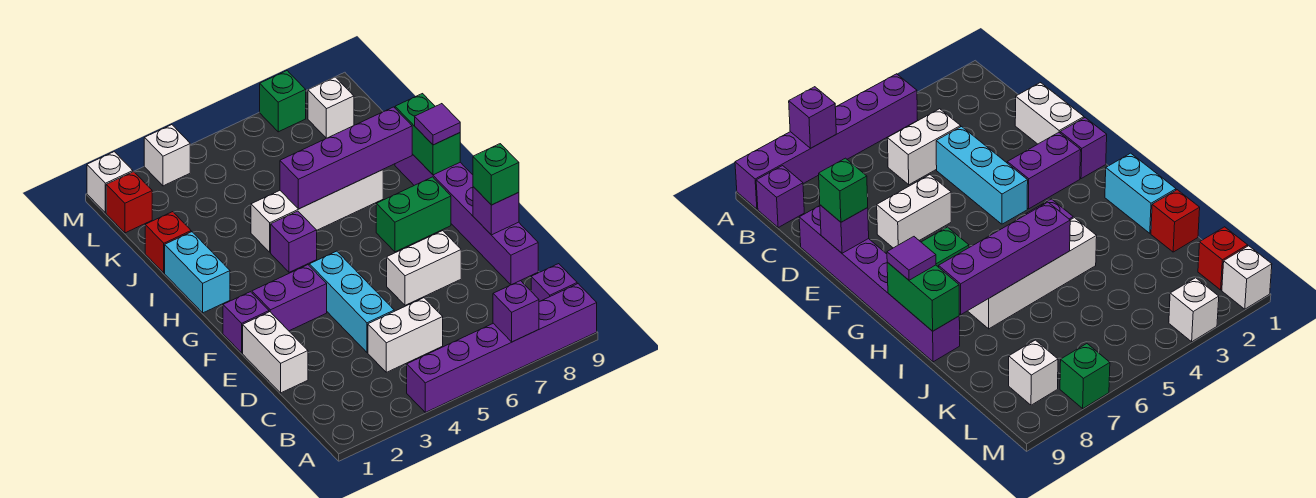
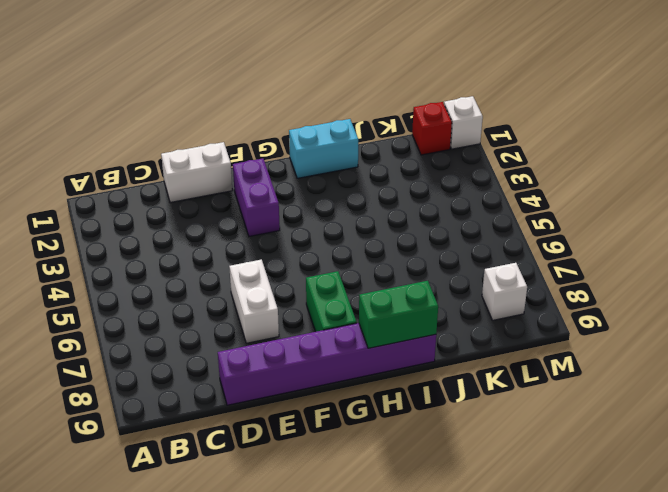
none -> purple brick A4:A9 level 1
none -> purple brick B9 level 1
none -> white brick C4:C5 level 1

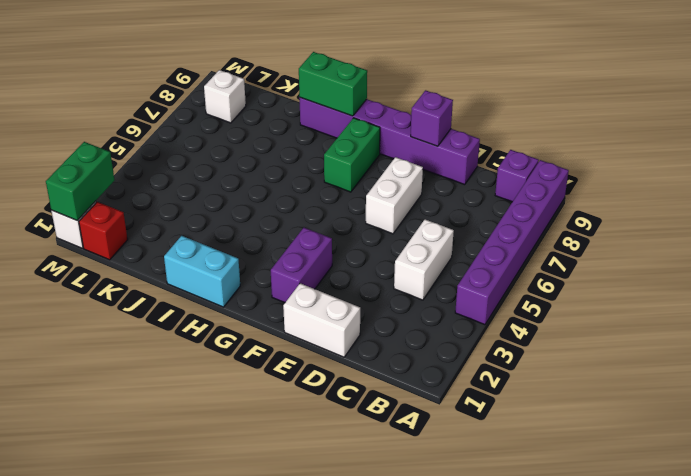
green brick M1:M2 level 2 -> none
none -> cyan brick D4:F4 level 1
none -> purple brick F1 level 1
none -> purple brick H4 level 1

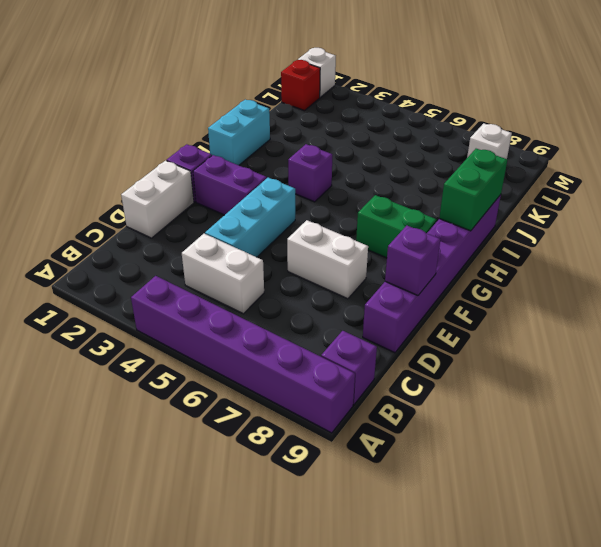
none -> white brick I4:I7 level 1
none -> red brick J1 level 1
none -> white brick M3 level 1

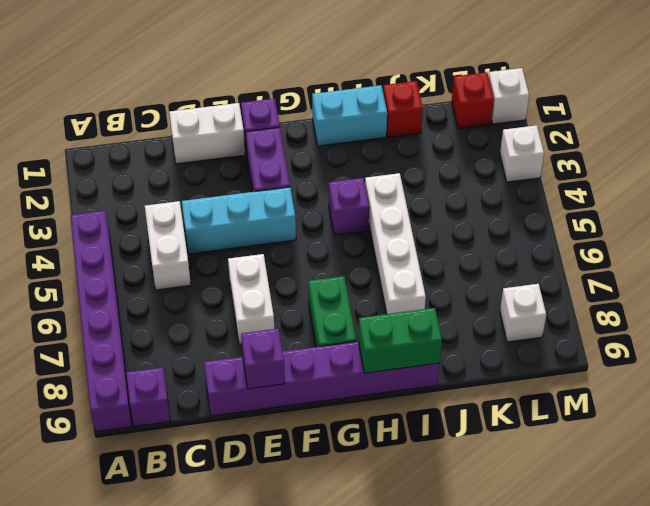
none -> green brick M7 level 1
none -> purple brick A7 level 2
none -> purple brick I5:I8 level 2

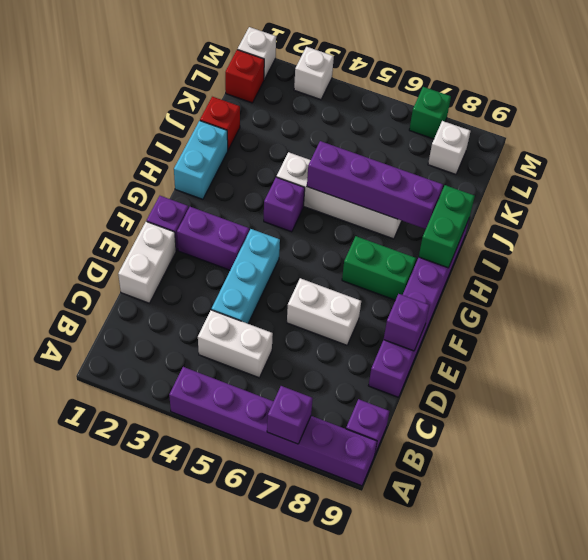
none -> green brick E9 level 3
none -> purple tile H9 level 3

